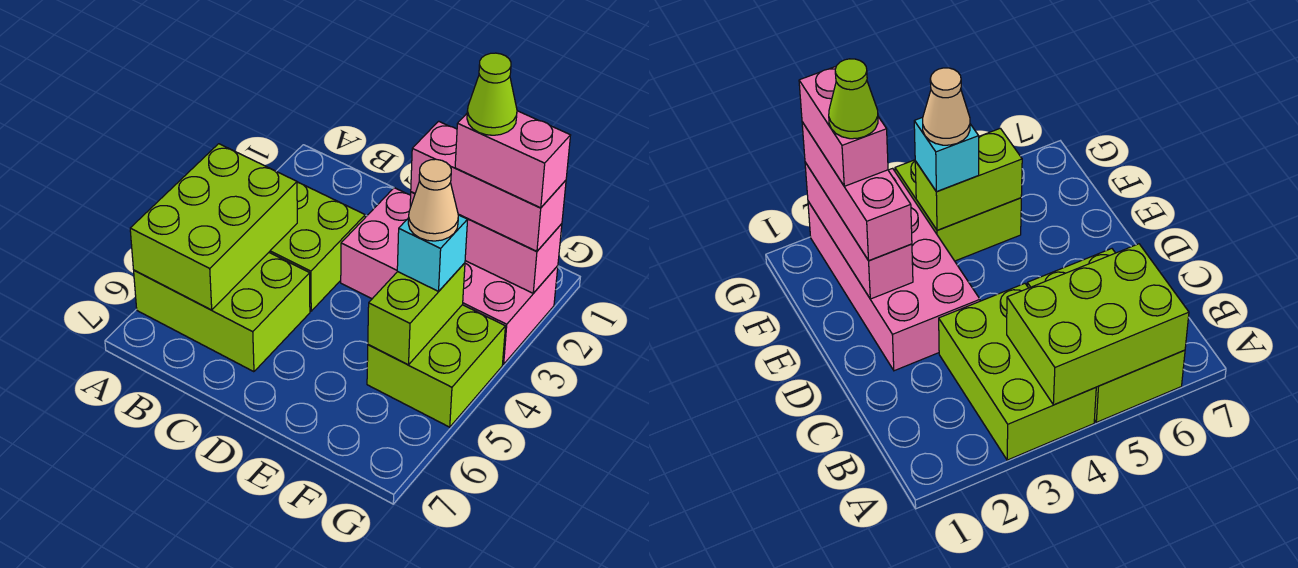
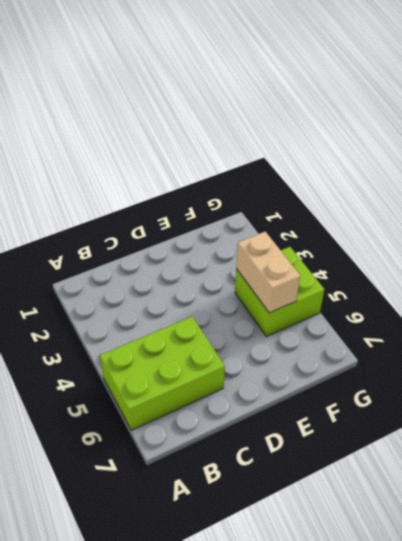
tan brick F4:F5 level 2 -> lime brick F4:F5 level 2
none -> lime brick A3:C4 level 1
none -> pink brick D2:G3 level 1
none -> lime brick A4:B6 level 2

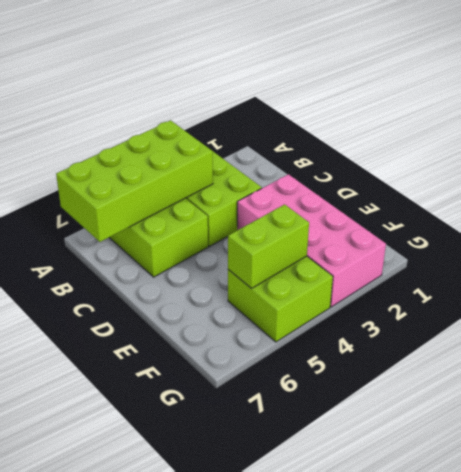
lime brick A4:B7 level 2 -> lime brick A4:B6 level 2
none -> pink brick E2:G2 level 2
none -> pink brick E2:G2 level 3
none -> cyan brick F4 level 3

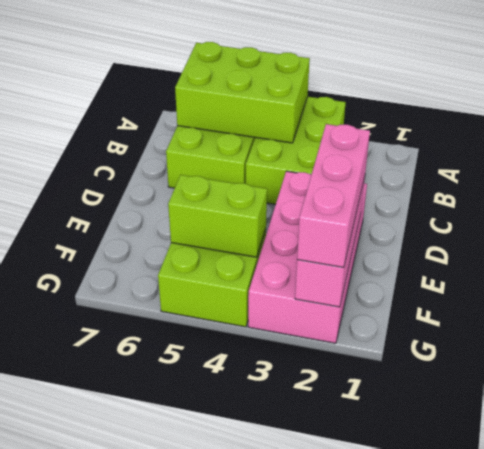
none -> cyan brick F4 level 3
none -> pink brick F2:G2 level 4
none -> tan cone F4 level 4

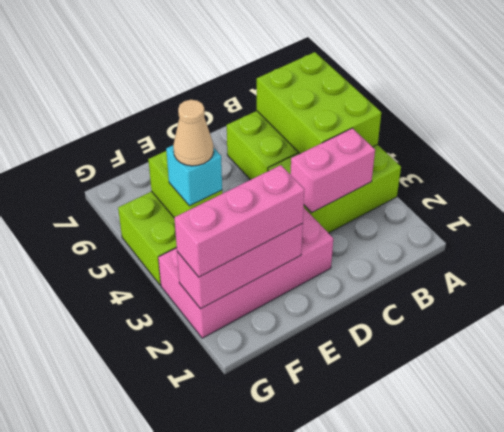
pink brick B3:C3 level 2 -> pink brick F2:G2 level 4
none -> lime cone F2 level 5

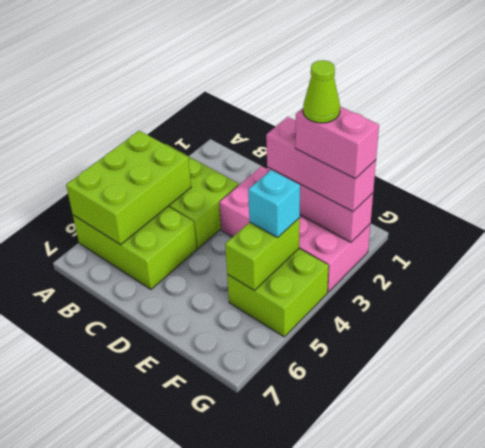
none -> tan cone F4 level 4

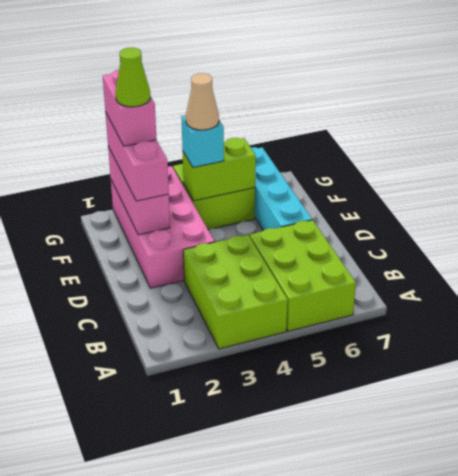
cyan brick D6:G6 level 1 -> none
none -> lime brick A4:B6 level 2

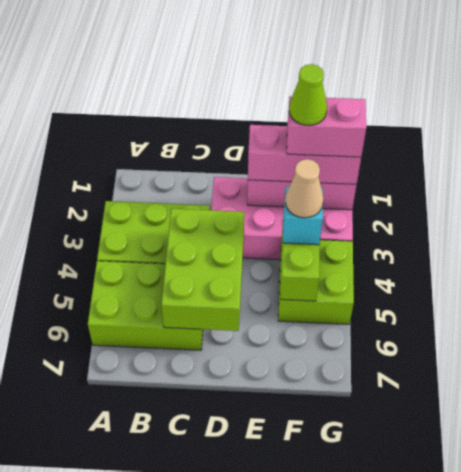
lime brick C4:D6 level 2 -> lime brick A4:B6 level 2

